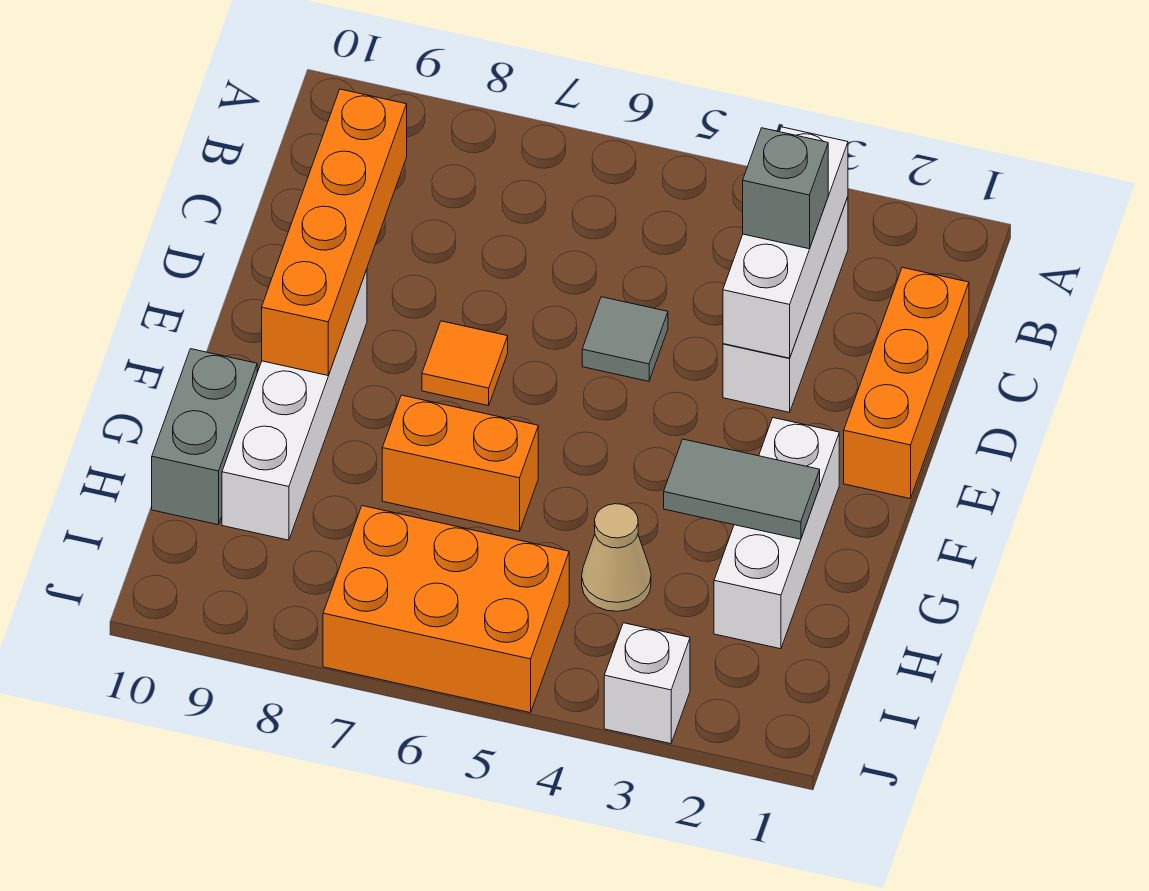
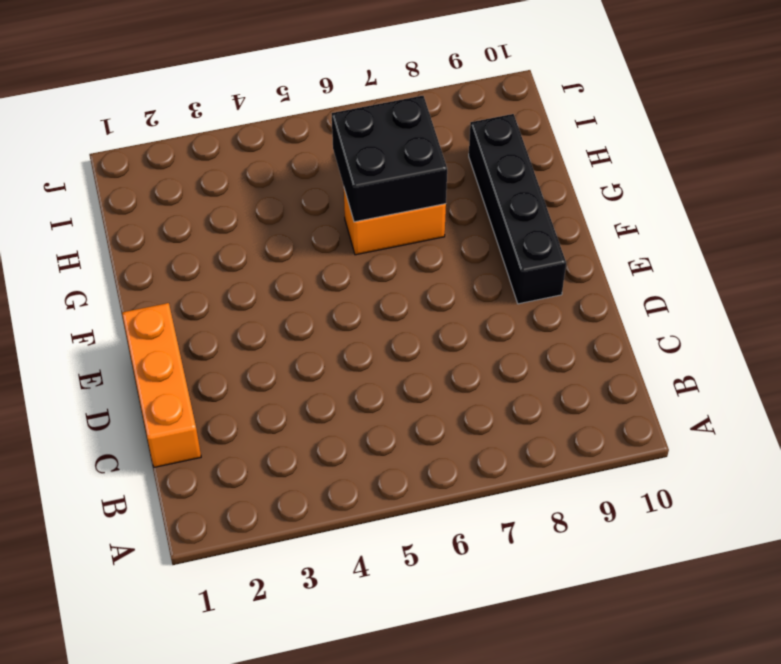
black brick E9:H9 level 1 -> white brick E9:H9 level 1
black brick G6:H7 level 2 -> none
none -> white brick B3:D3 level 1
none -> grey tile D5 level 1
none -> orange tile E7 level 1

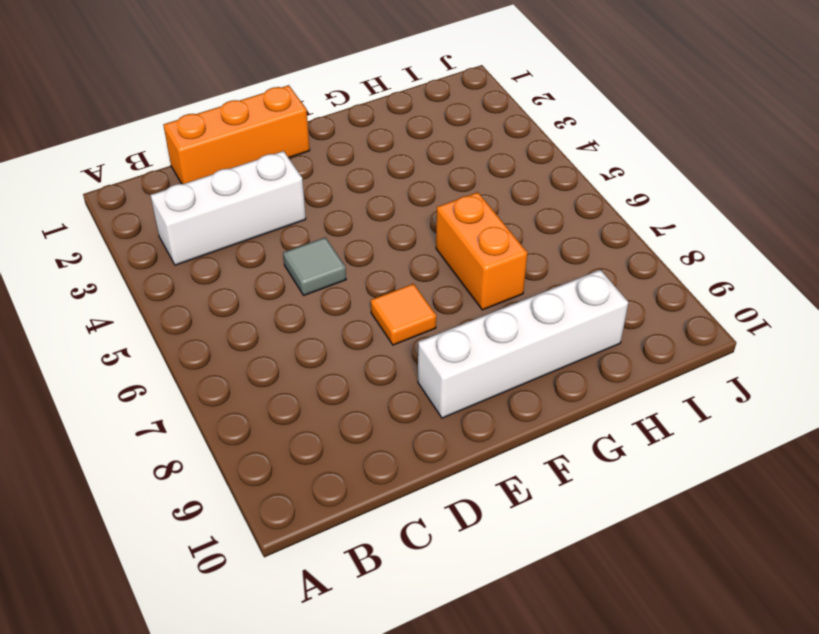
none -> white brick F2:H2 level 1
none -> grey brick G10:H10 level 1
none -> tan cone H4 level 1

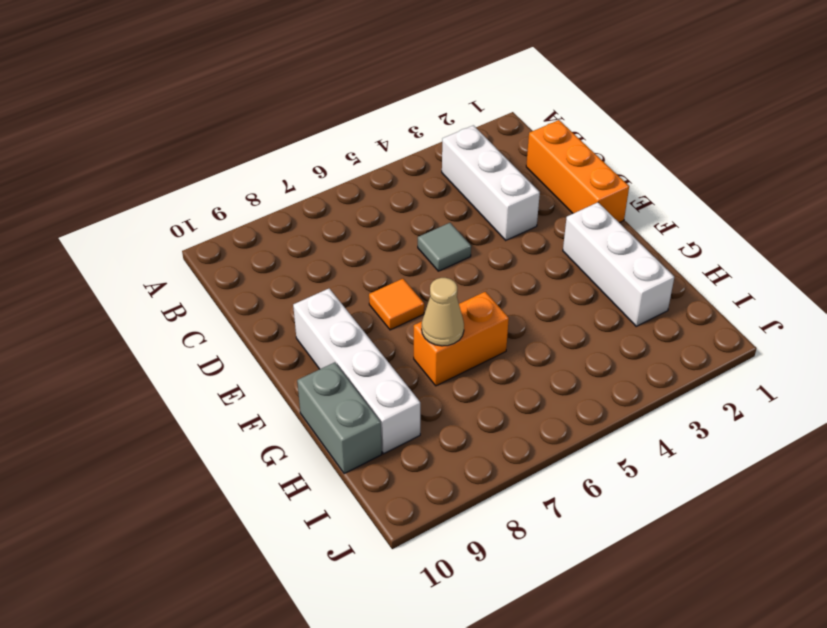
tan cone G7 level 2 -> tan cone H4 level 1
none -> orange brick I5:J7 level 1
none -> white brick J3 level 1
none -> white brick B3:D3 level 2

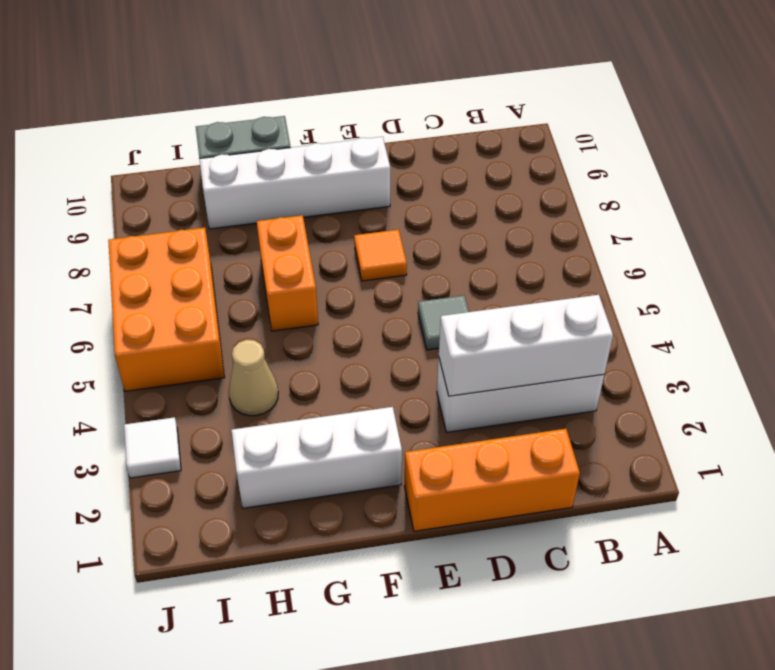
white tile J3 level 1 -> white brick J3 level 1
none -> orange brick C9:F9 level 2
none -> grey tile G2:G3 level 2
none -> grey brick C3 level 3

